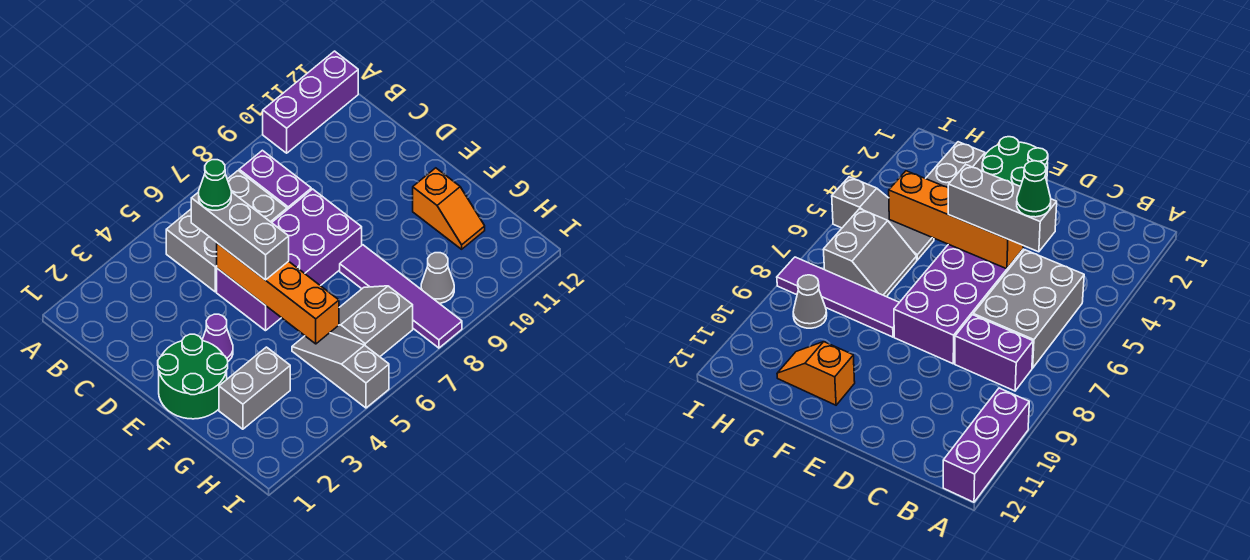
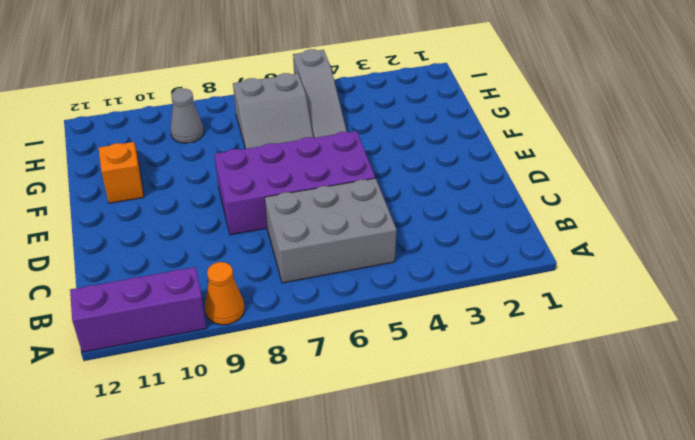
orange cone A9 level 1 -> none
none -> purple brick B8:C8 level 1
none -> green round brick E1:F2 level 1
none -> purple cone E3 level 1

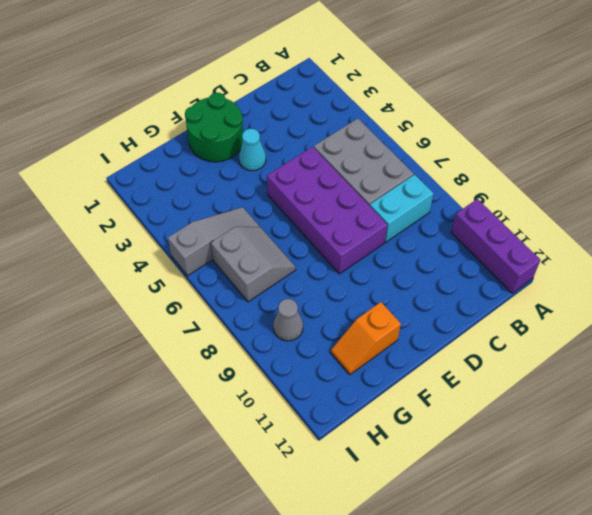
cyan brick B8:C8 level 1 -> purple brick B8:C8 level 1
cyan cone E3 level 1 -> purple cone E3 level 1
none -> purple tile F8:I8 level 1
none -> grey brick G2:G3 level 1
none -> orange brick D5:G5 level 2

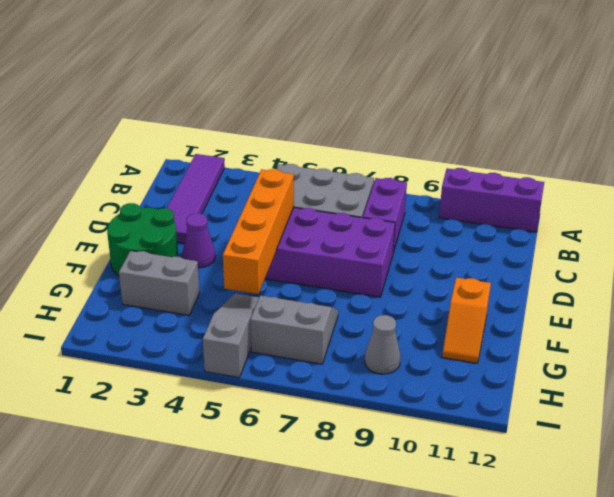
purple tile A2:D2 level 1 -> purple tile F8:I8 level 1
none -> grey brick C5:E5 level 3
none -> green cone C5 level 4

